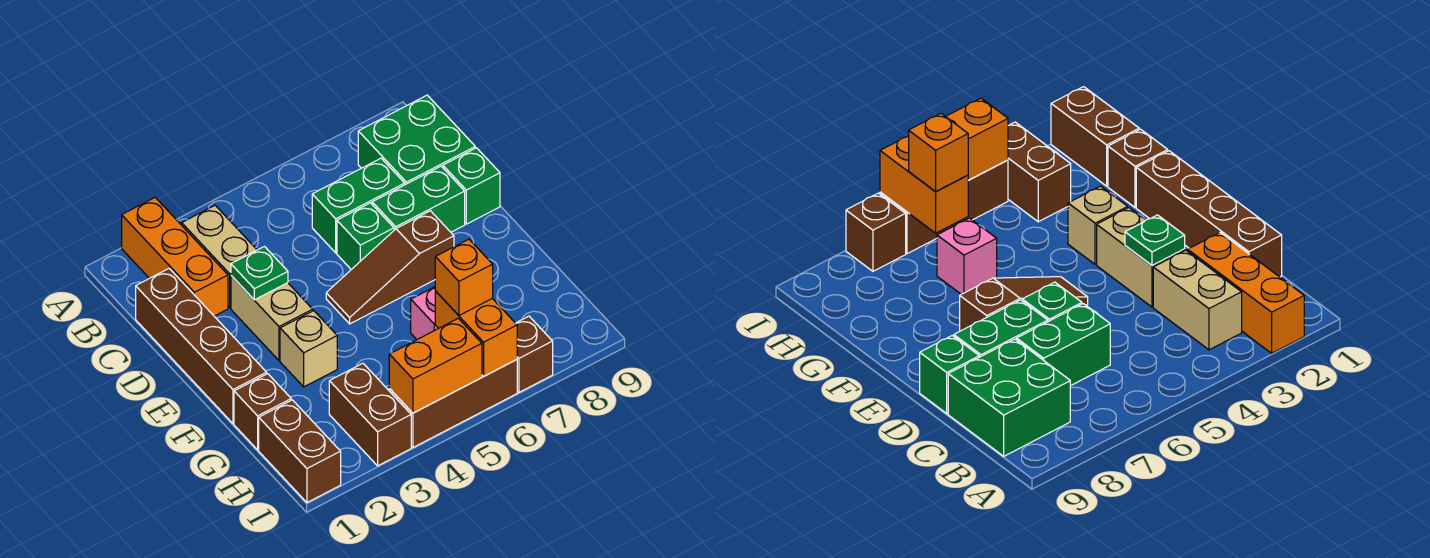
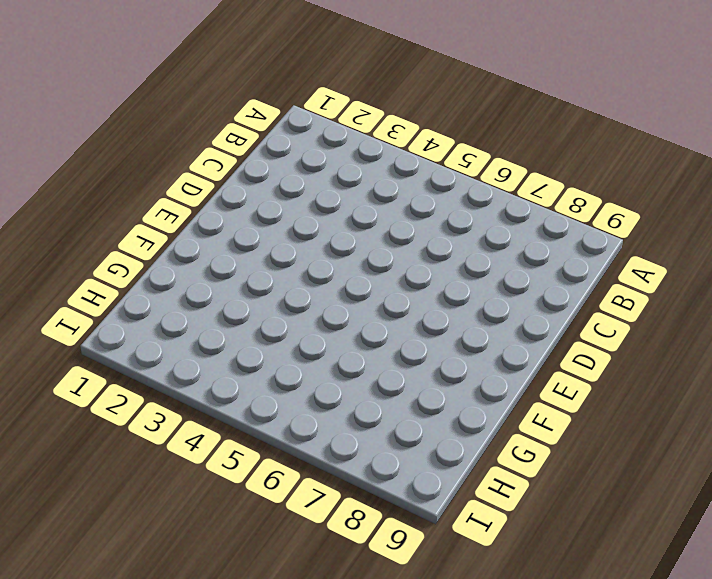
none -> orange brick A2:C2 level 1
none -> tan brick B3:C3 level 1
none -> green brick B8:C9 level 1

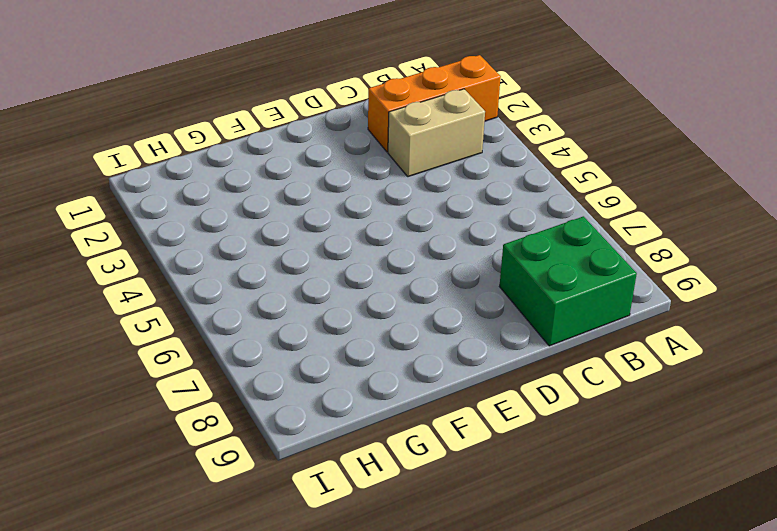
none -> brown brick C1:F1 level 1
none -> green brick C6:C7 level 1
none -> tan brick D3:E3 level 1

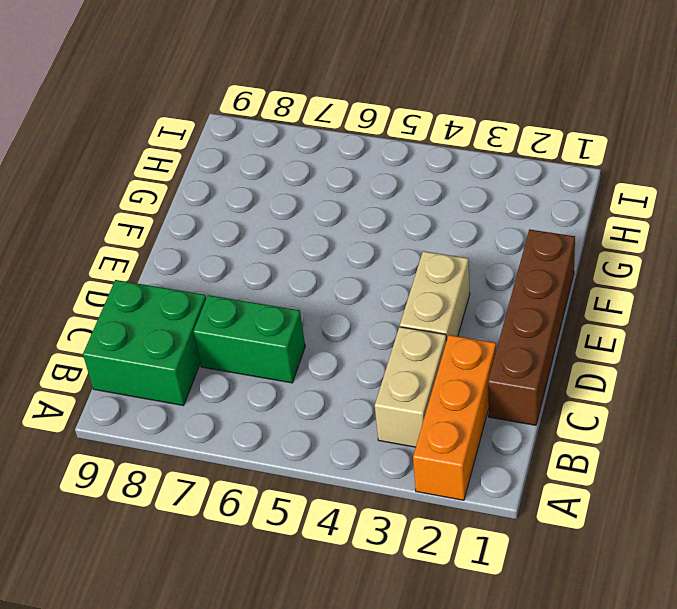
none -> green brick D6 level 1
none -> green brick D7:D8 level 1
none -> green brick D9 level 1

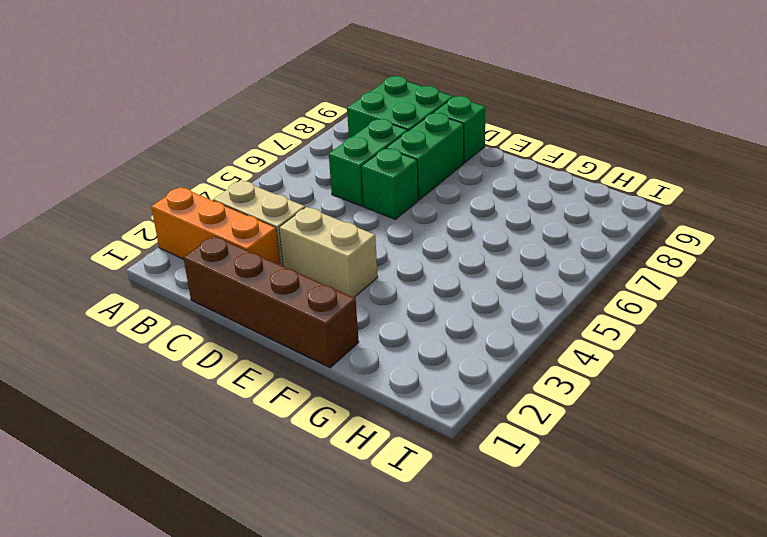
none -> brown slope E5:E7 level 1 top 7
none -> tan brick F3 level 1
none -> brown brick G1 level 1

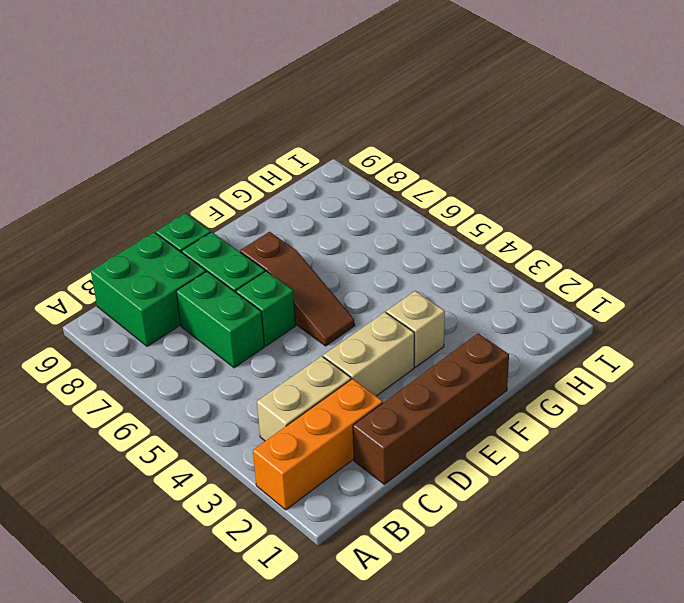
none -> brown brick G1 level 1
none -> pink brick G6 level 1
none -> brown brick H1:I1 level 1

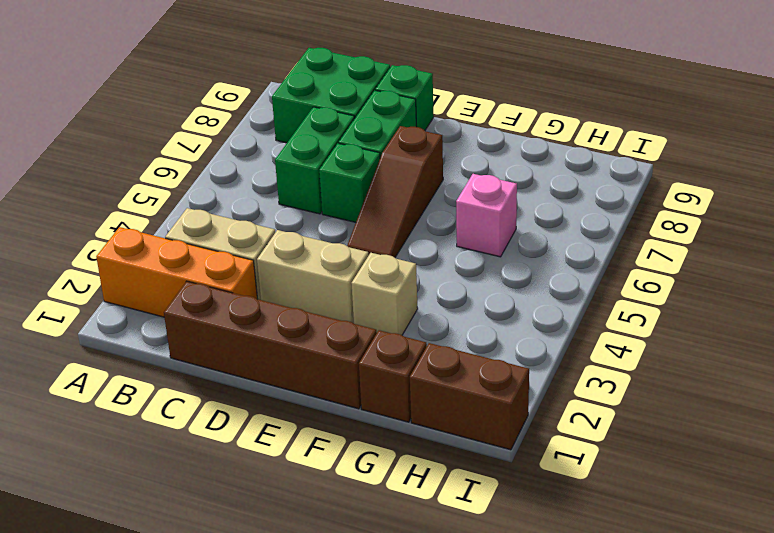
none -> brown brick H3:I3 level 1
none -> brown brick I4:I6 level 1
none -> brown brick I7 level 1

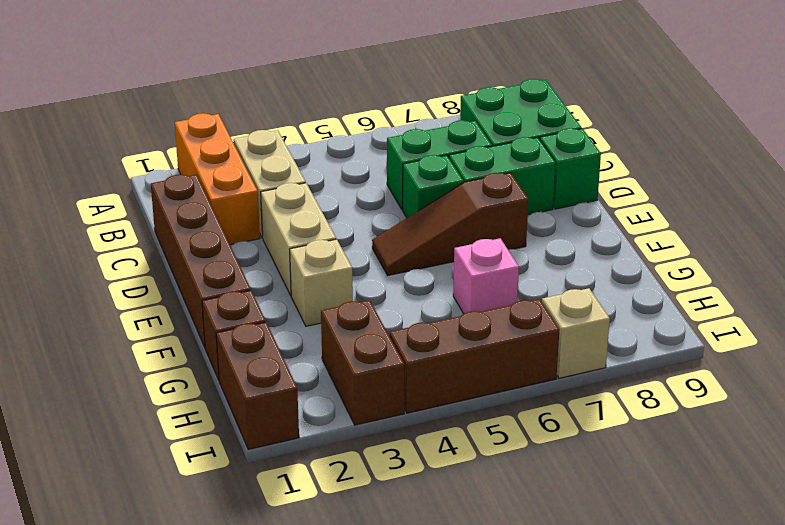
tan brick I7 level 1 -> brown brick I7 level 1
none -> green plate D3 level 2
none -> orange brick H6:I6 level 2
none -> orange brick I4:I5 level 2

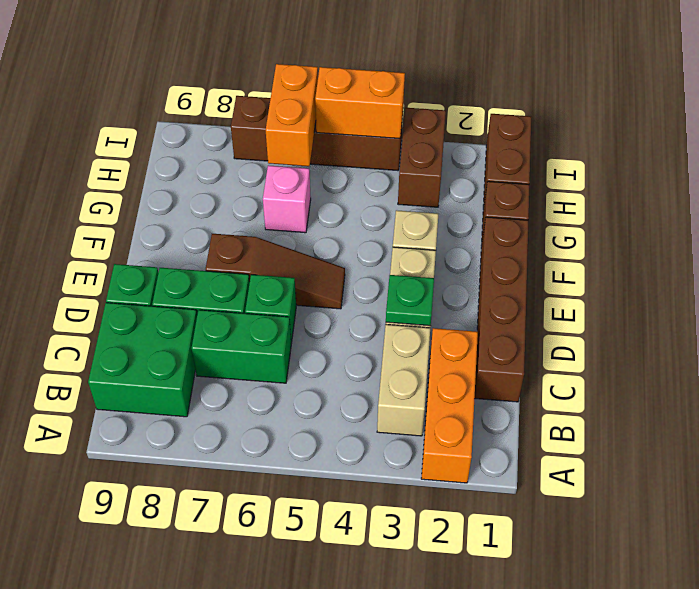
none -> orange brick H6 level 3

